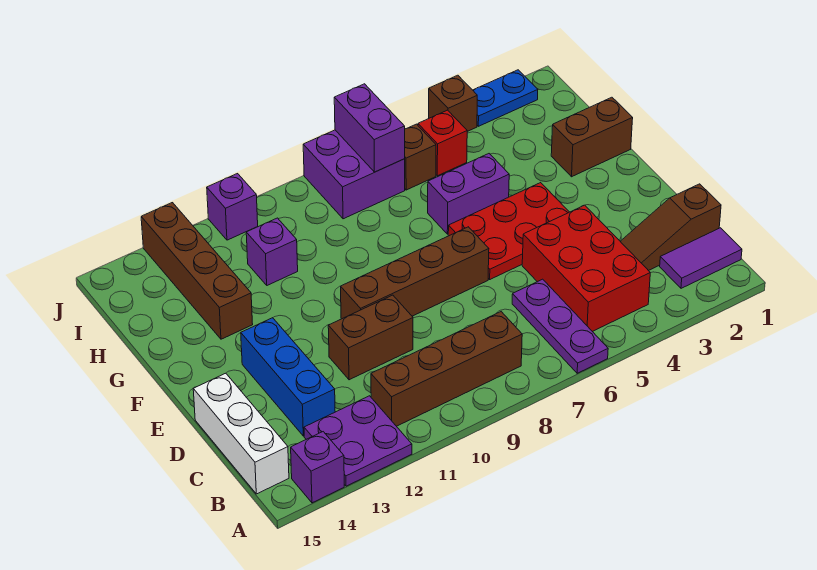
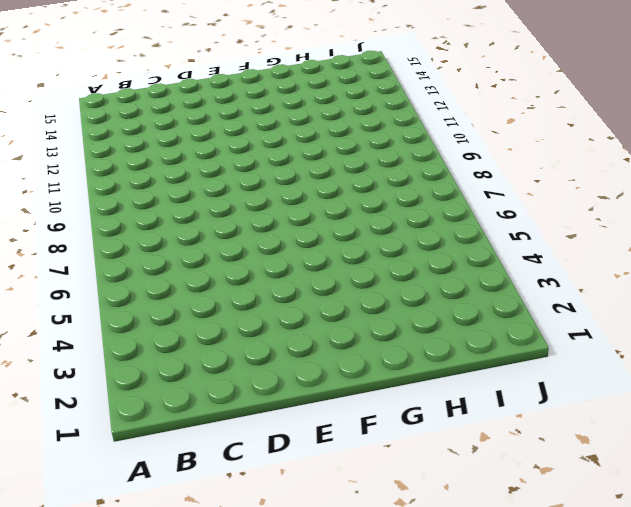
none -> purple plate A6:C6 level 1
none -> purple plate A12:B13 level 1
none -> purple brick A14 level 1

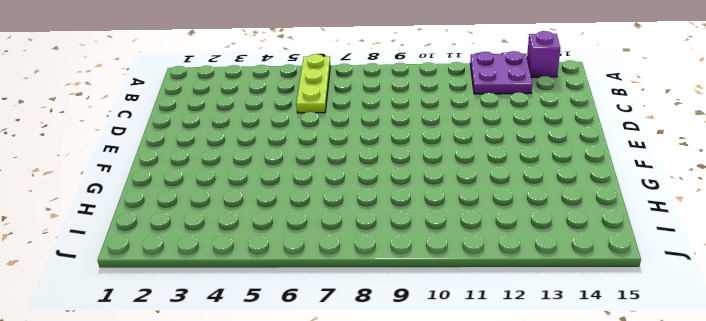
lime plate A6:C6 level 1 -> purple plate A6:C6 level 1
none -> purple tile B1:B2 level 1
none -> red brick B4:D5 level 1
none -> brown brick B8:B11 level 1

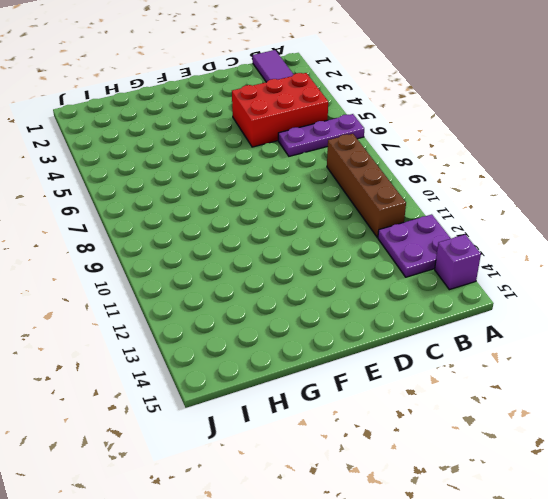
none -> white brick B15:D15 level 1
none -> brown slope C1:C3 level 1 top 1
none -> blue brick C13:E13 level 1

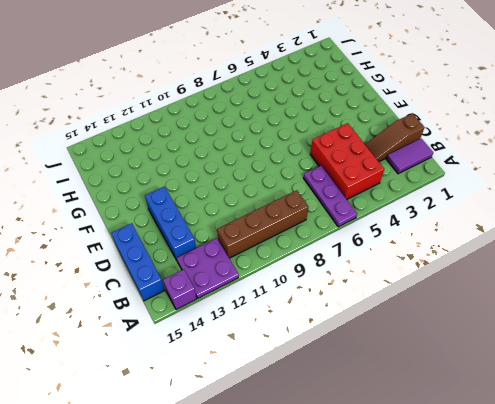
blue brick B15:D15 level 1 -> white brick B15:D15 level 1
none -> brown brick D10:D11 level 1
none -> red plate E4:F6 level 1
none -> brown brick E7:E10 level 1

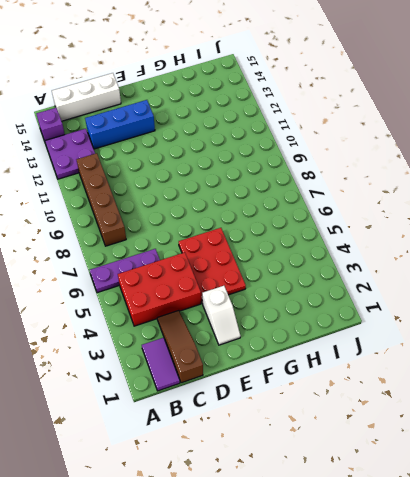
white slope E2:E3 level 1 top 3 -> none
none -> brown brick D10:D11 level 1
none -> brown brick E7:E10 level 1
none -> brown brick G1:G2 level 1

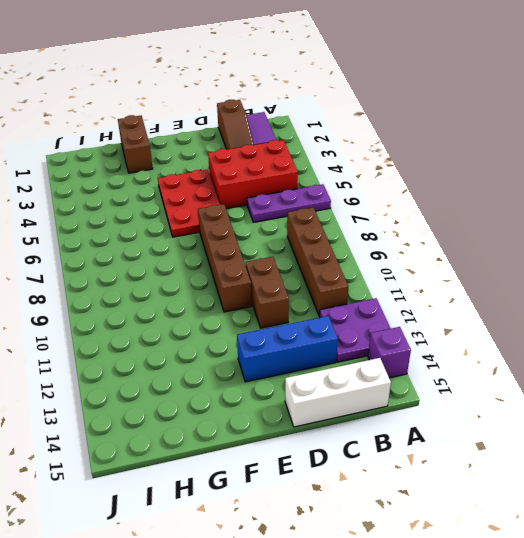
none -> purple brick G5:G6 level 1
none -> brown brick G13:J13 level 1
none -> purple brick H11 level 1

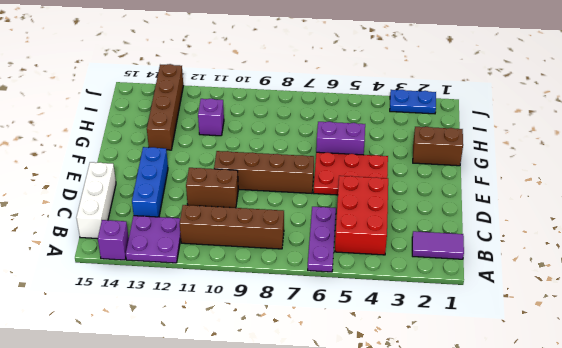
none -> brown slope C1:C3 level 1 top 1
none -> red brick I5 level 1
none -> brown brick I6 level 1

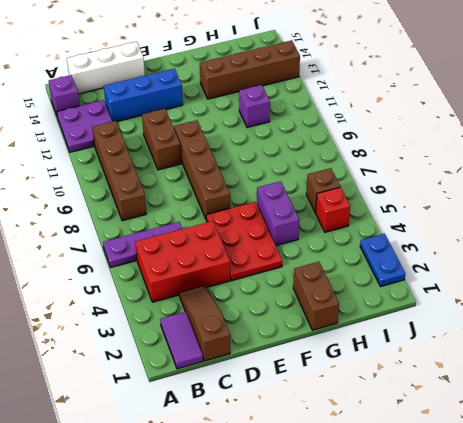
none -> purple brick I7:J8 level 1
none -> brown brick J4 level 1
none -> purple brick J11 level 1

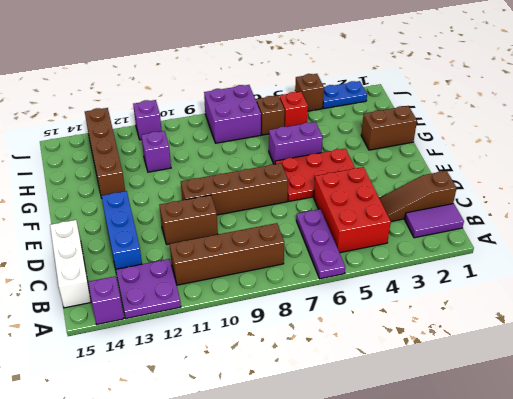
none -> purple brick I7:J7 level 2

